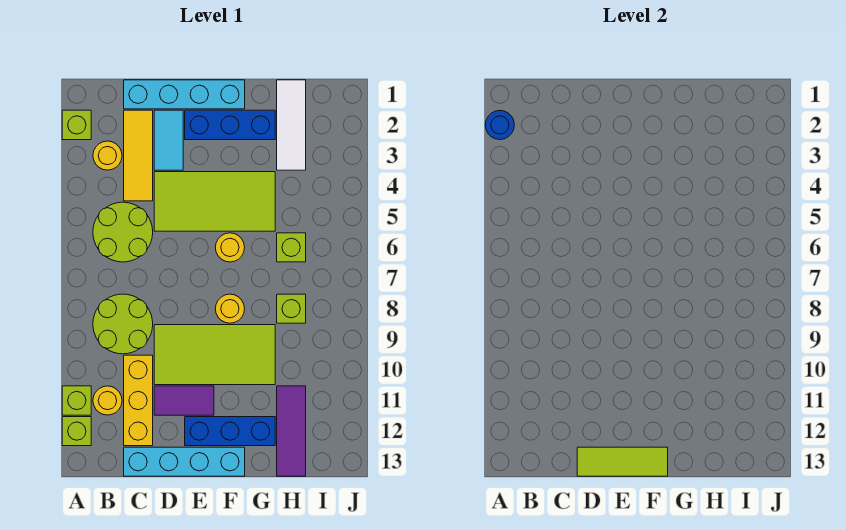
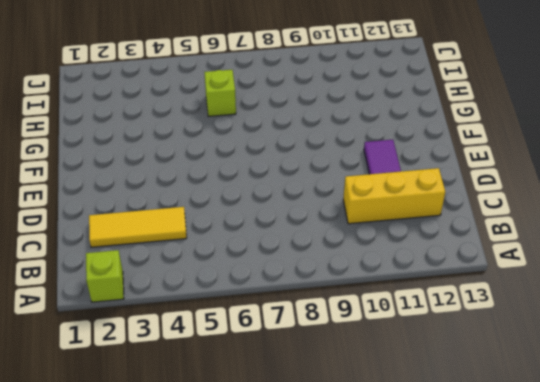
none -> lime brick A11 level 1
none -> lime brick A12 level 1
none -> yellow round brick B3 level 1

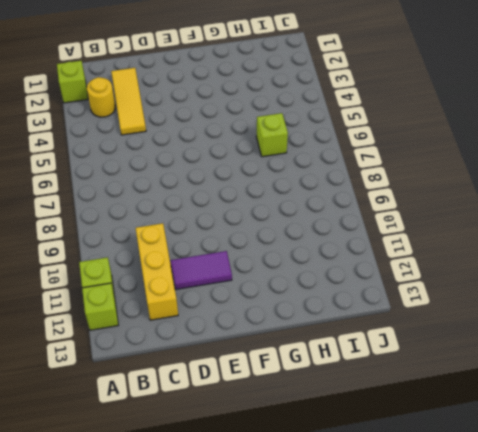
none -> lime round brick B5:C6 level 1
none -> lime round brick B8:C9 level 1
none -> yellow round brick B11 level 1

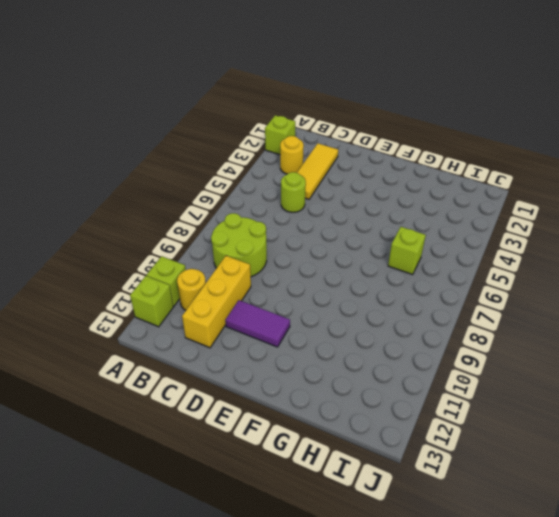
lime round brick C5 level 1 -> lime round brick B5:C6 level 1
none -> cyan brick C1:F1 level 1
none -> cyan brick C13:F13 level 1
none -> cyan tile D2:D3 level 1

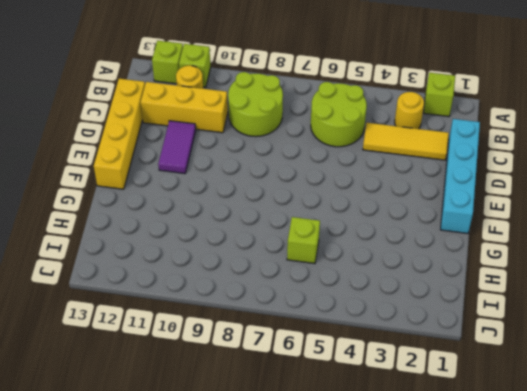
yellow brick C13:F13 level 1 -> cyan brick C13:F13 level 1
none -> cyan tile D2:D3 level 1
none -> lime tile D4:G5 level 1
none -> lime tile D9:G10 level 1

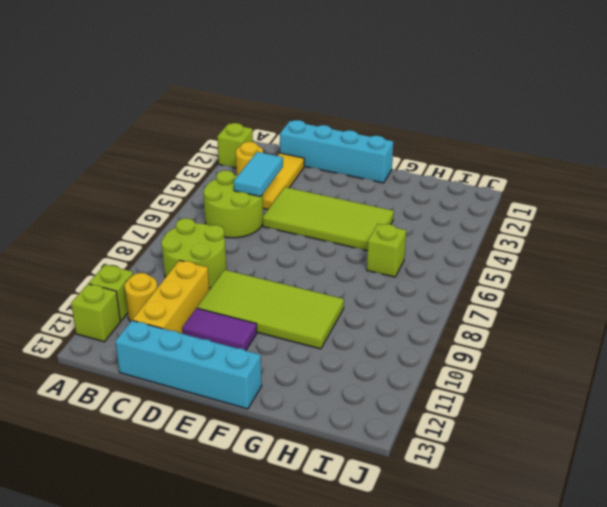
cyan tile C4:C5 level 2 -> cyan tile D2:D3 level 1
none -> blue brick E2:G2 level 1
none -> blue brick E12:G12 level 1
none -> yellow round brick F6 level 1

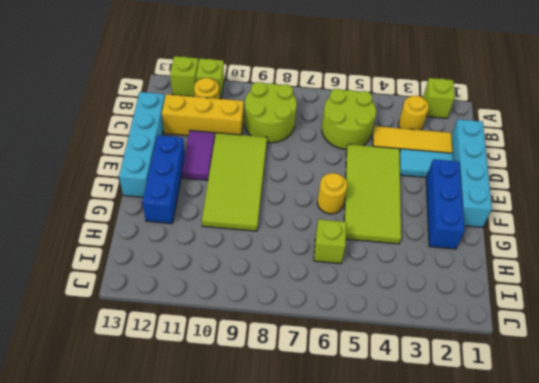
none -> yellow round brick F8 level 1
none -> white tile H1:H3 level 1
none -> lime brick H8 level 1

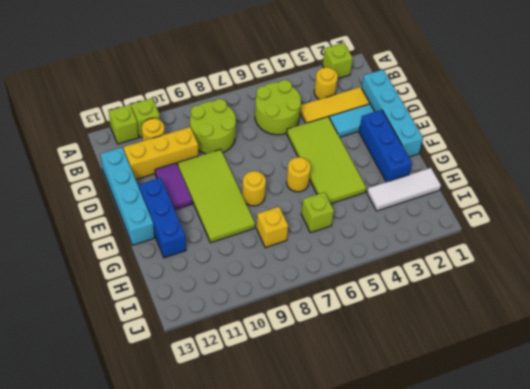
yellow brick H8 level 1 -> lime brick H8 level 1
none -> purple tile H11:H13 level 1
none -> blue round brick A2 level 2
none -> lime tile D13:F13 level 2

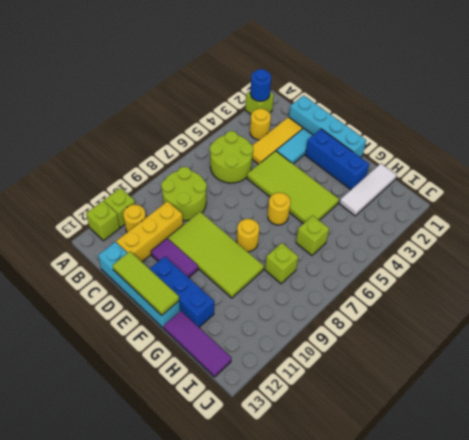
purple tile G13:I13 level 1 -> purple tile H11:H13 level 1

